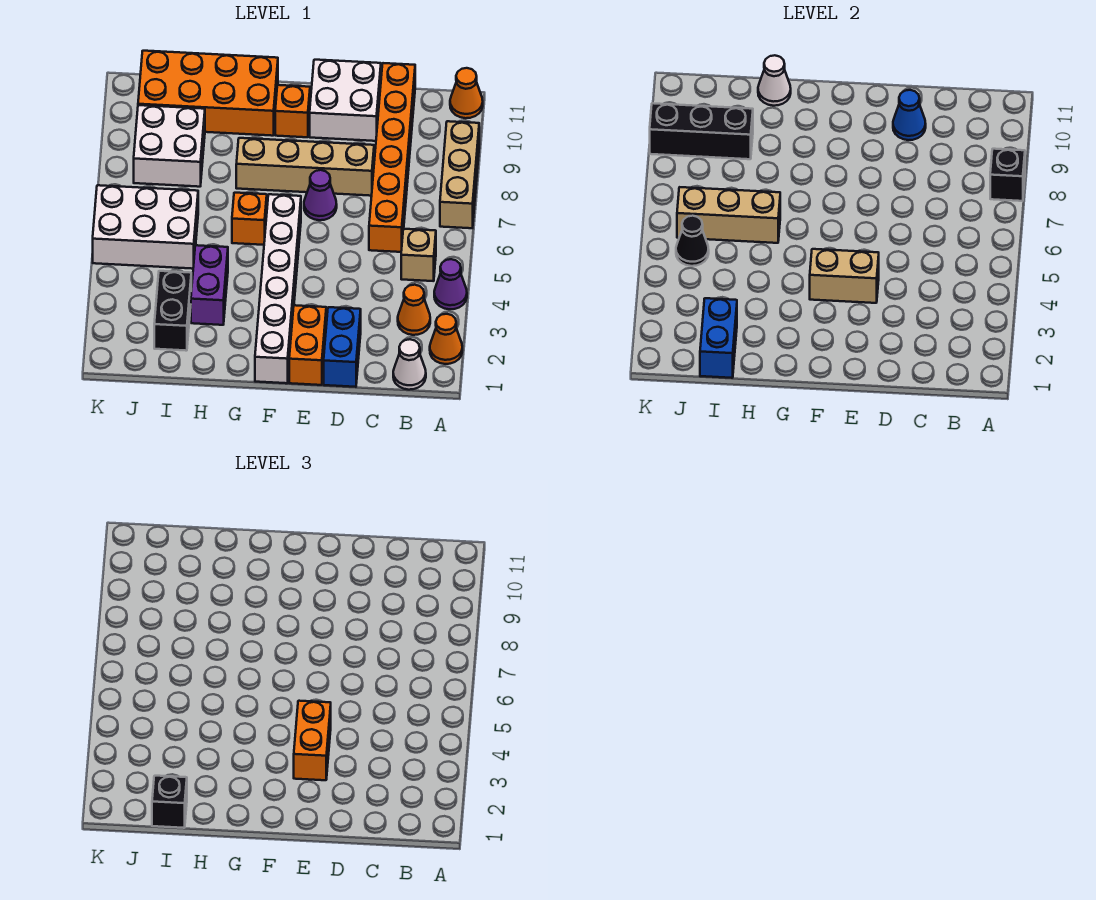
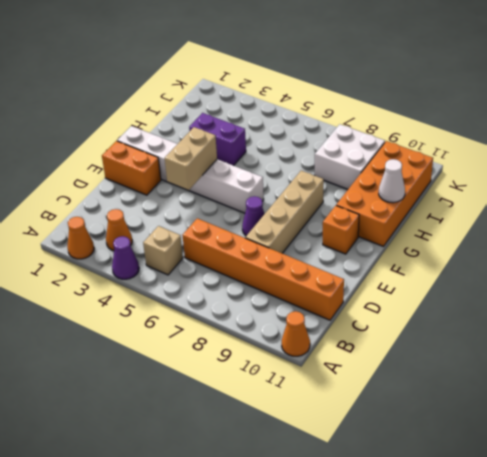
none -> tan brick A7:A9 level 1
none -> white cone B1 level 1
none -> blue brick D1:D2 level 1
none -> white brick D10:E11 level 1

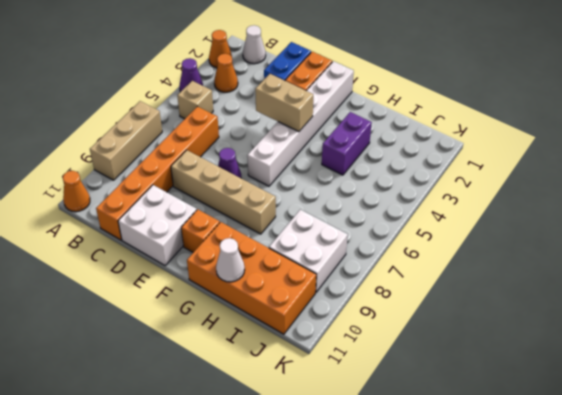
none -> orange brick G6 level 1
none -> black brick I2:I3 level 1
none -> white brick I5:K6 level 1
none -> black brick A8 level 2

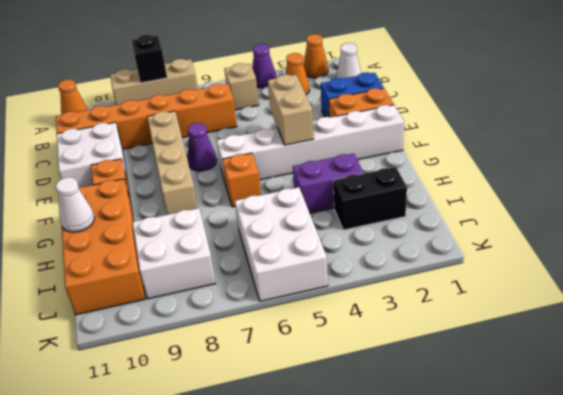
none -> blue cone D10 level 2
none -> tan brick H6:J6 level 2
none -> blue brick I1:I2 level 2
none -> black brick I9:K9 level 2

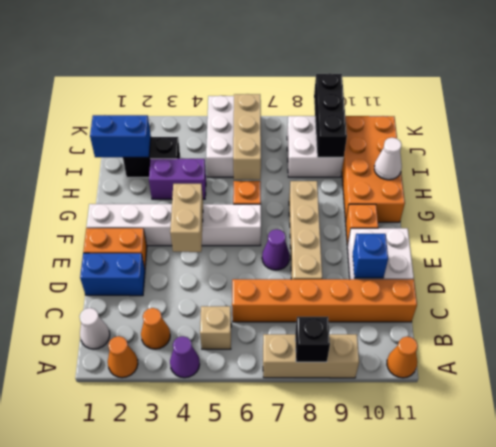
blue brick D10 level 2 -> blue cone D10 level 2
none -> black cone J5 level 2
none -> orange brick E3:E4 level 3
none -> black brick I1 level 3

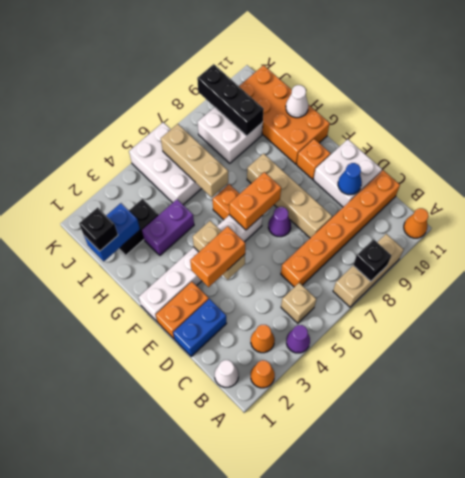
orange brick F6:F7 level 2 -> none
none -> black cone J5 level 2

